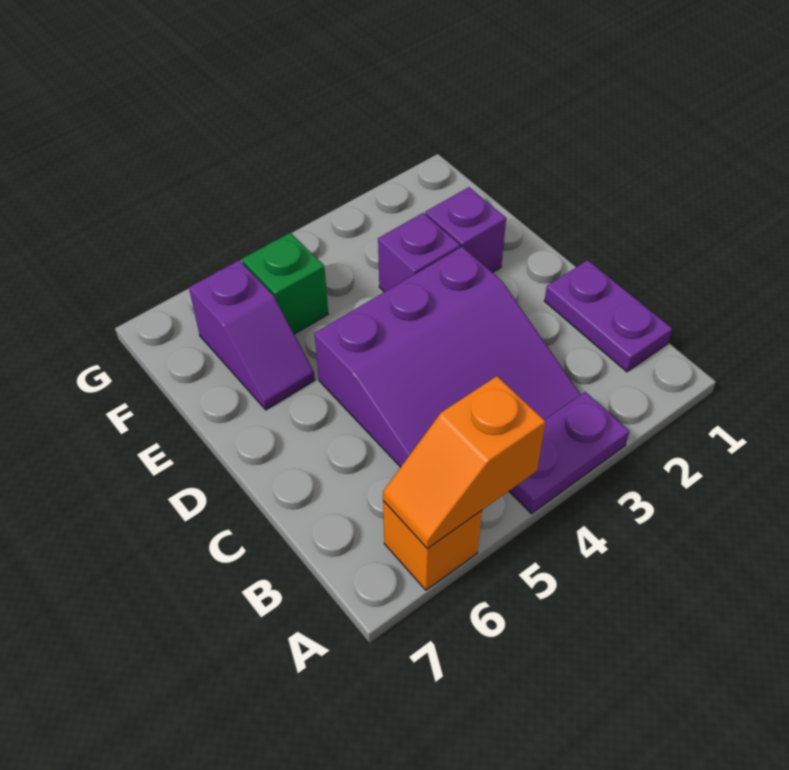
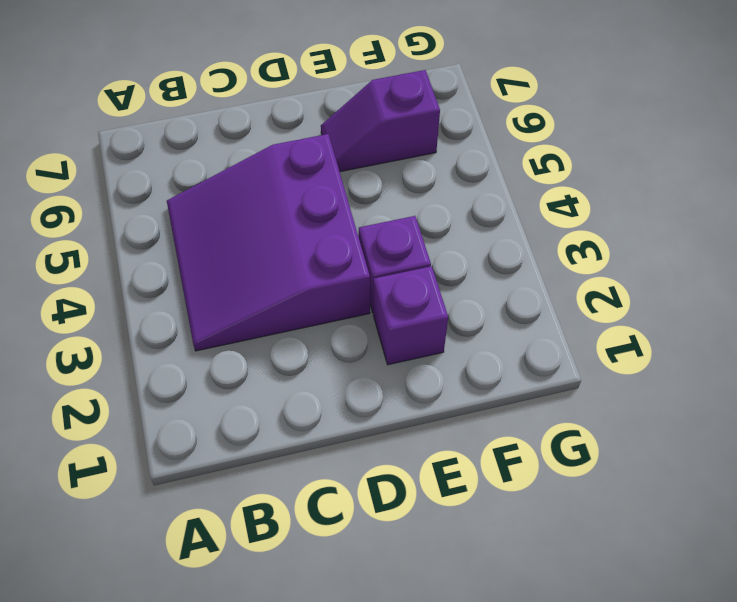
none -> purple plate A3:A4 level 1
none -> orange brick A6 level 1

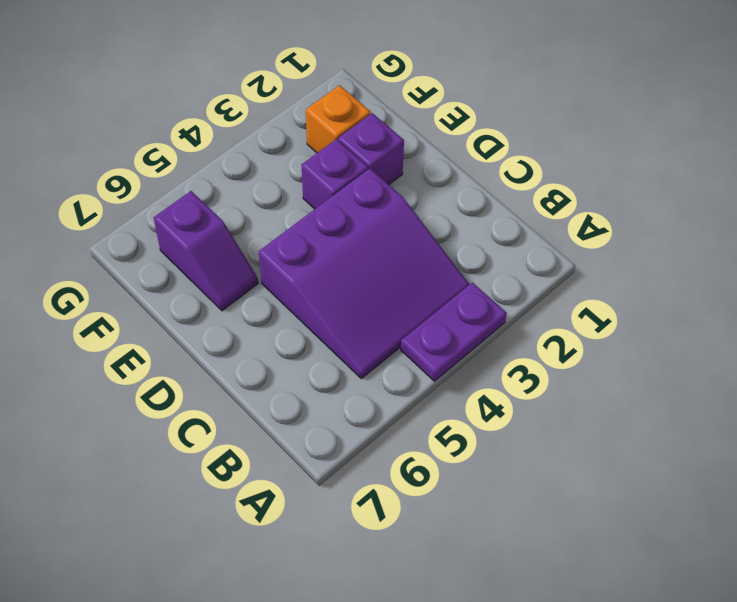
orange brick F2 level 1 -> orange brick A6 level 1
none -> purple plate B1:C1 level 1
none -> green brick F5 level 1

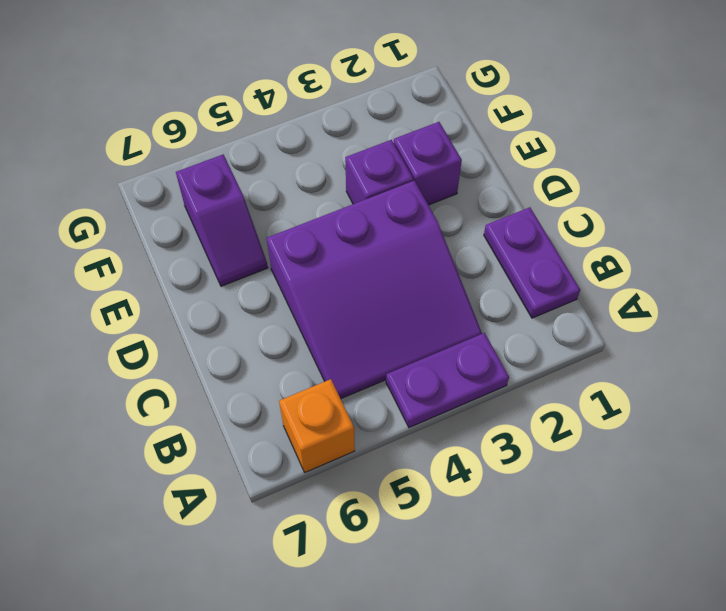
none -> green brick F5 level 1
none -> orange slope A5:A6 level 2 top 5

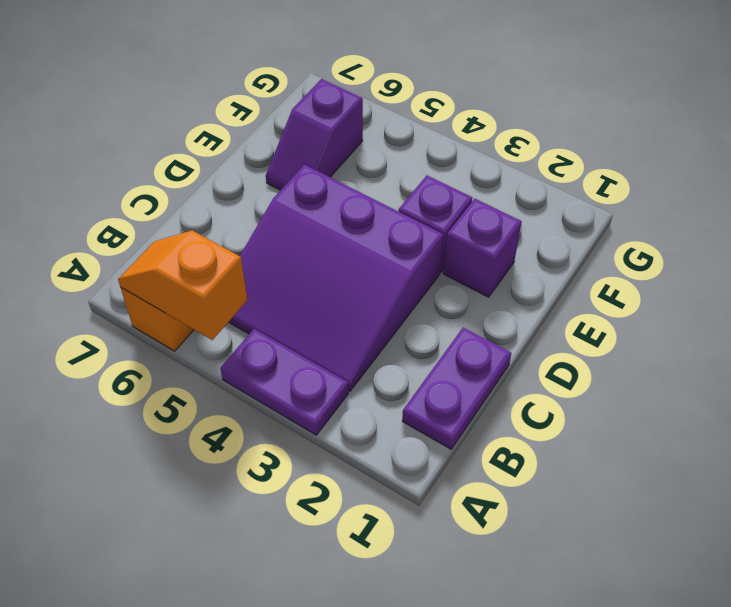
none -> green brick F5 level 1

